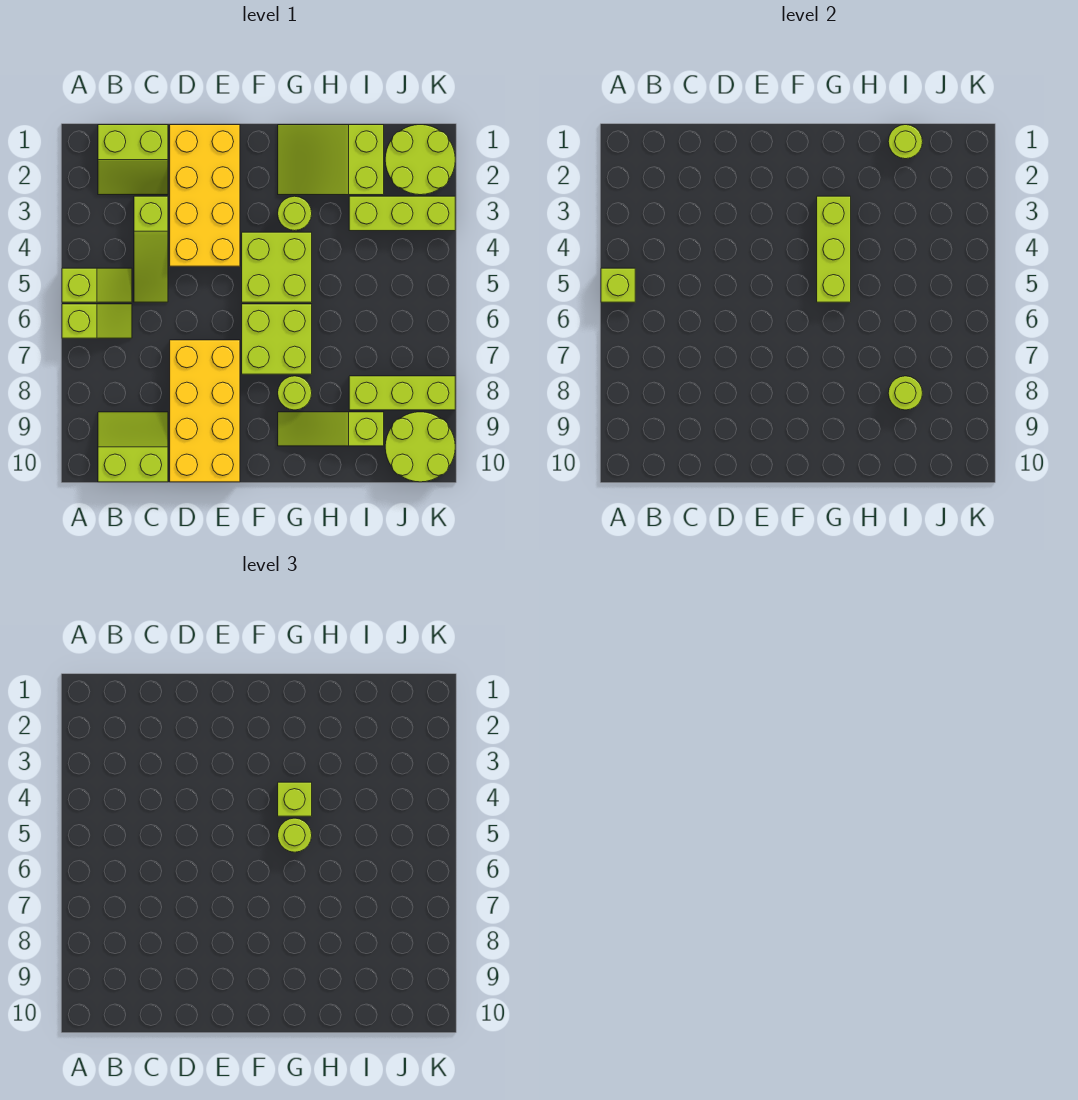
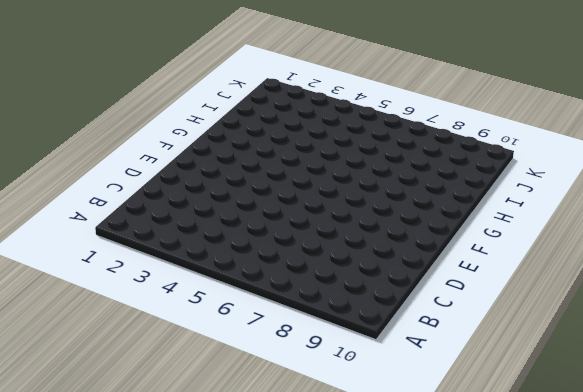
none -> lime slope A5:B5 level 1 top A
none -> lime slope A6:B6 level 1 top A
none -> lime slope B1:C2 level 1 top 1

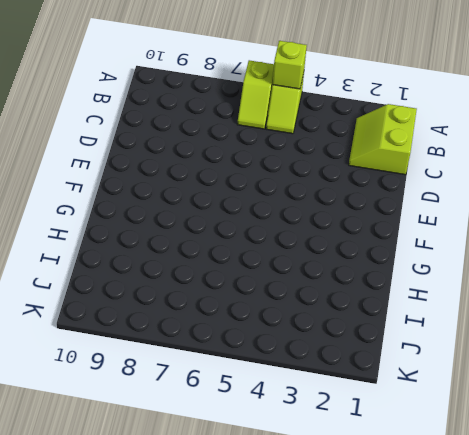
none -> lime slope B9:C10 level 1 top 10
none -> lime slope C3:C5 level 1 top 3
none -> yellow brick D1:E4 level 1

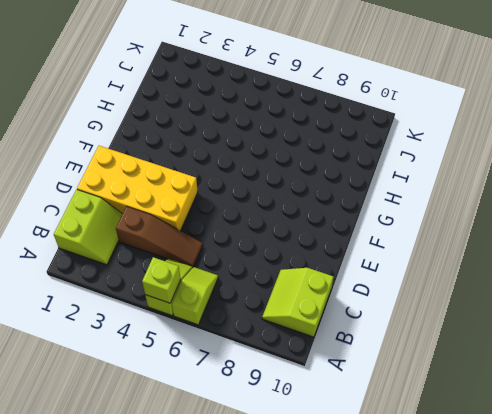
brown slope C3:C5 level 1 top 3 -> lime slope C3:C5 level 1 top 3
none -> yellow brick D7:E10 level 1
none -> lime brick F4:G5 level 1
none -> lime brick F6:G7 level 1

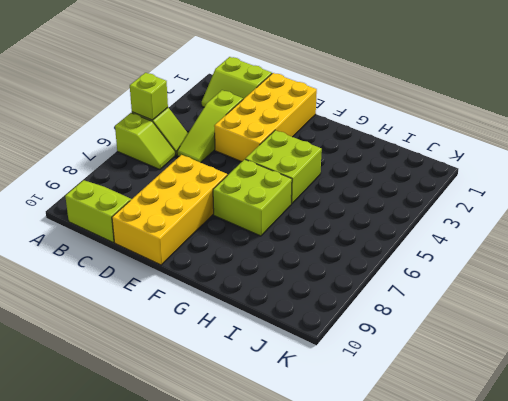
none -> lime slope G1:I2 level 1 top I
none -> lime round brick G3 level 1
none -> lime round brick G8 level 1

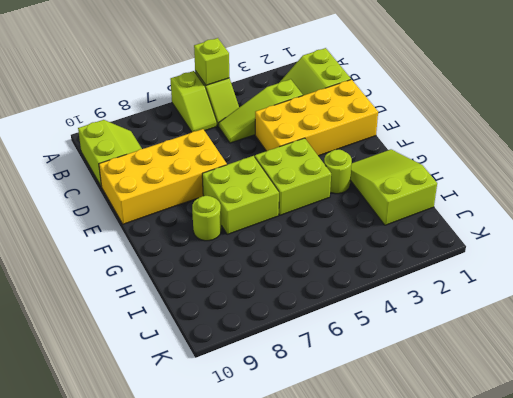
none -> lime slope G9:I9 level 1 top I
none -> lime brick I3:K3 level 1
none -> lime brick I8:K8 level 1

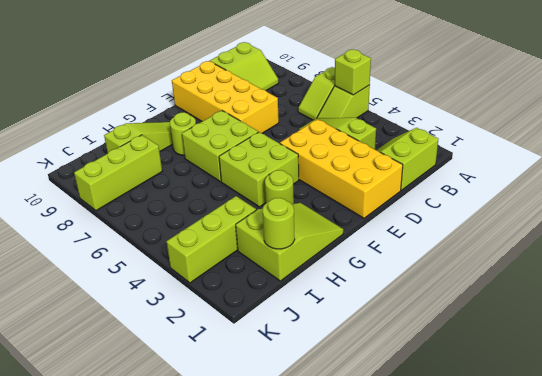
none -> lime round brick J1:K2 level 1
none -> lime round brick J9:K10 level 1
none -> lime brick G3:G5 level 2

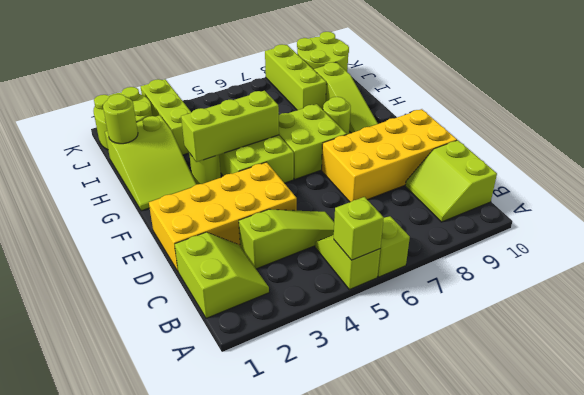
none -> lime round brick I8 level 2
none -> lime brick G4 level 3
none -> lime round brick G5 level 3

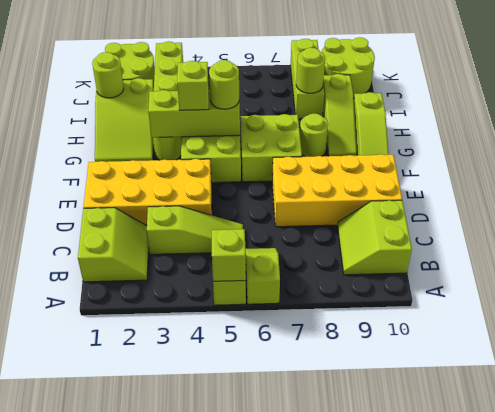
lime slope F10:H10 level 1 top H -> none

